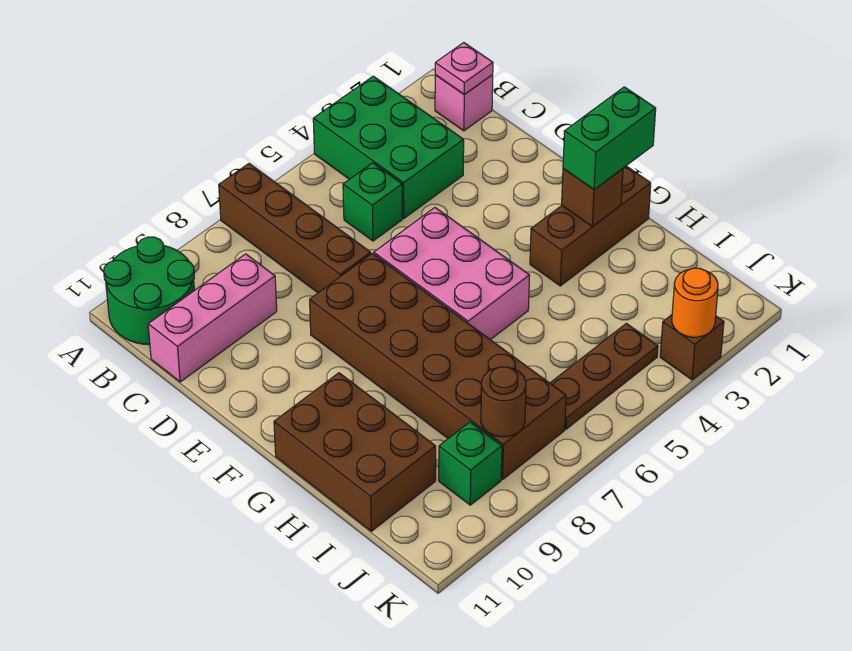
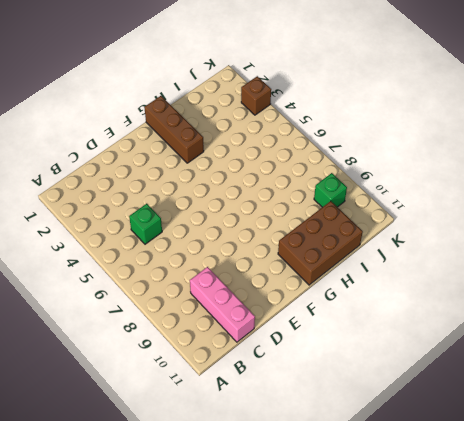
none -> green brick A3:C4 level 1
none -> brown brick A7:D7 level 1
none -> green round brick A10:B11 level 1

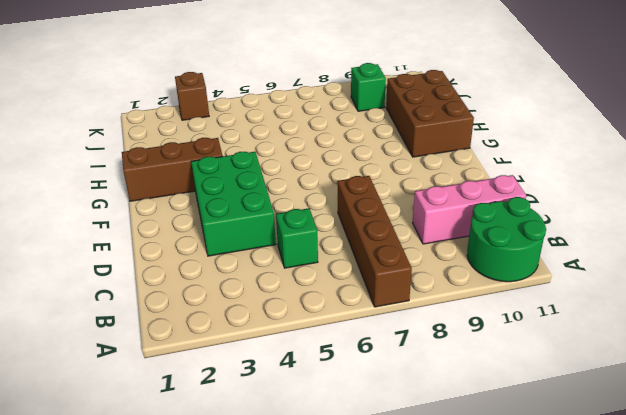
green brick D3:F4 level 1 -> green brick A3:C4 level 1
none -> pink brick B1 level 1
none -> pink brick E5:G6 level 1
none -> brown brick E7:J8 level 1

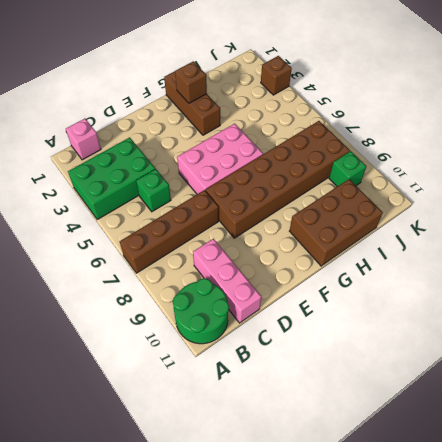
none -> brown plate J4:J6 level 1
none -> pink plate B1 level 2
none -> brown round brick J8 level 2

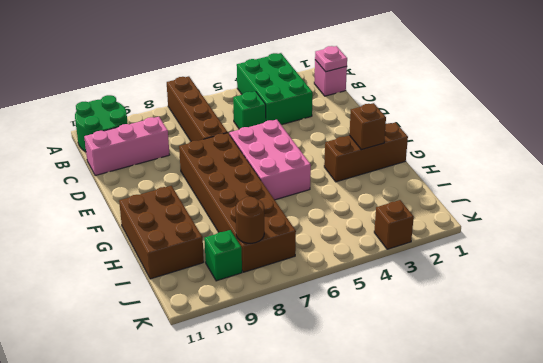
none -> brown plate J4:J6 level 1
none -> orange round brick K3 level 2
none -> green brick G1:G2 level 3

